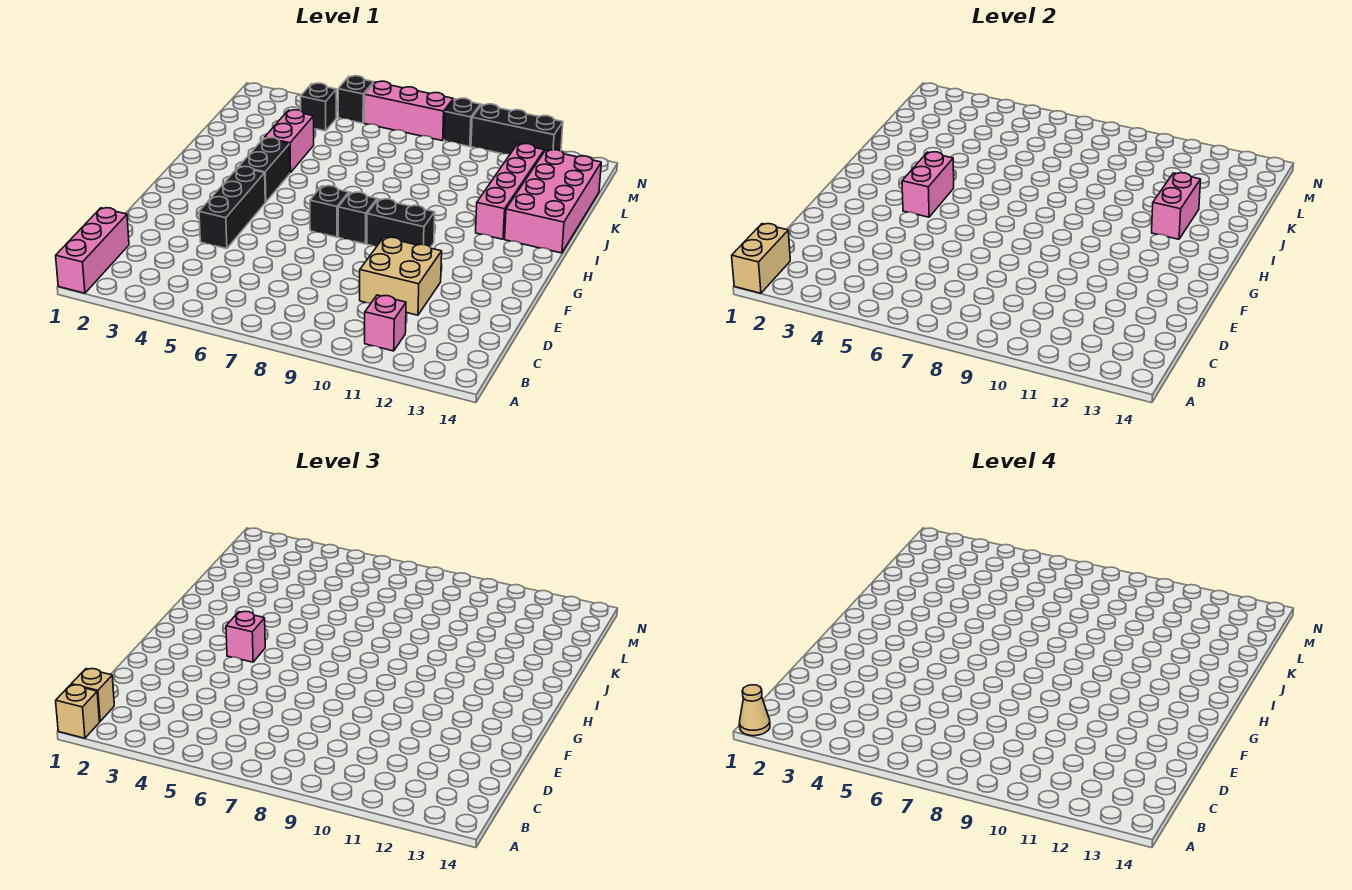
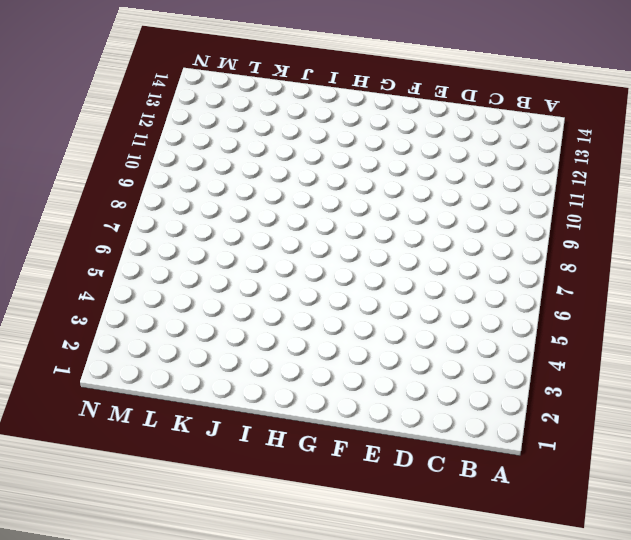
none -> pink brick A1:C1 level 1
none -> pink brick B11 level 1
none -> tan brick D10:E11 level 1

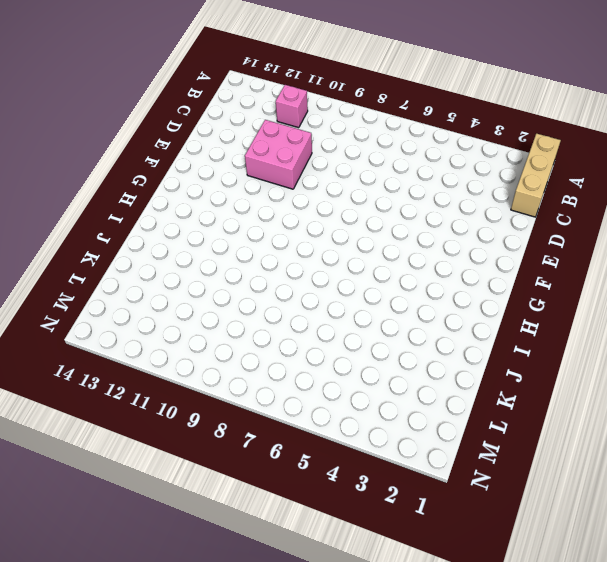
tan brick A1:C1 level 1 -> pink brick A1:C1 level 1
pink brick D10:E11 level 1 -> tan brick D10:E11 level 1
none -> black brick E4:G4 level 1
none -> black brick G7 level 1
none -> black brick G8 level 1

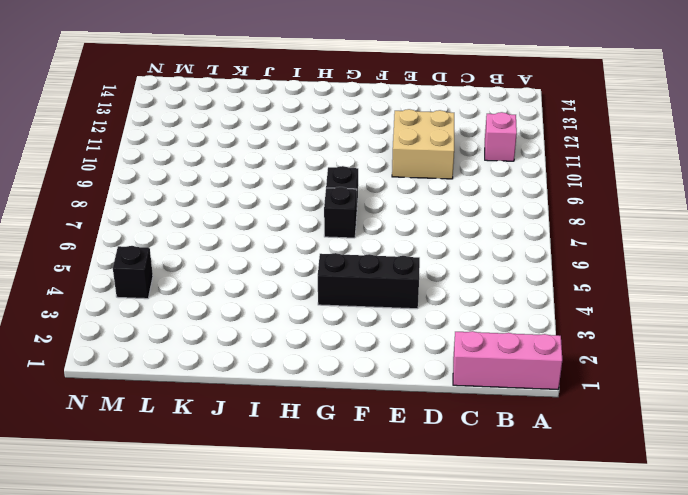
none -> black brick G9:G10 level 1
none -> black brick H4:I4 level 1
none -> pink brick I12:L12 level 1

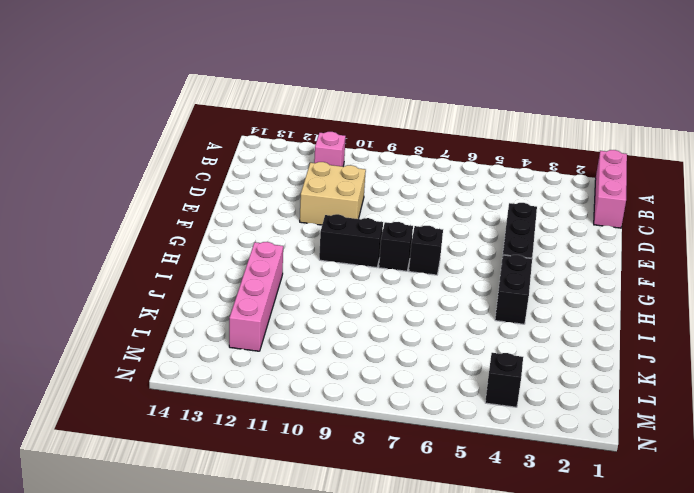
none -> pink brick I13:L14 level 1
none -> pink brick J4:K4 level 1
none -> black brick N5 level 1

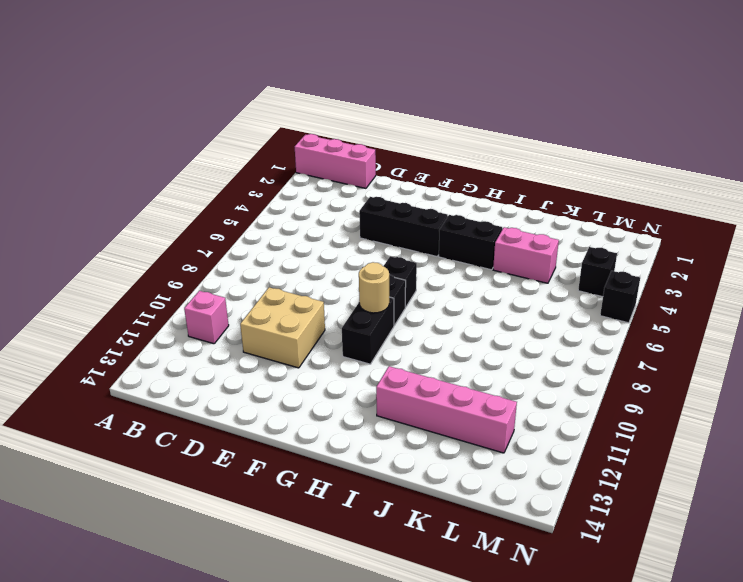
tan round brick G9 level 2 -> none
none -> pink brick I13:L14 level 1
none -> pink brick N6:N8 level 1
none -> black brick N9 level 1

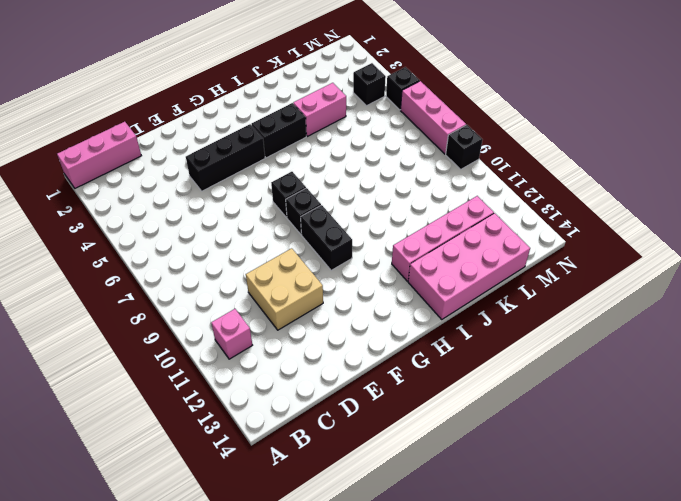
none -> black brick N10:N12 level 1
none -> tan brick A1:B1 level 2
none -> pink brick G4:H4 level 2

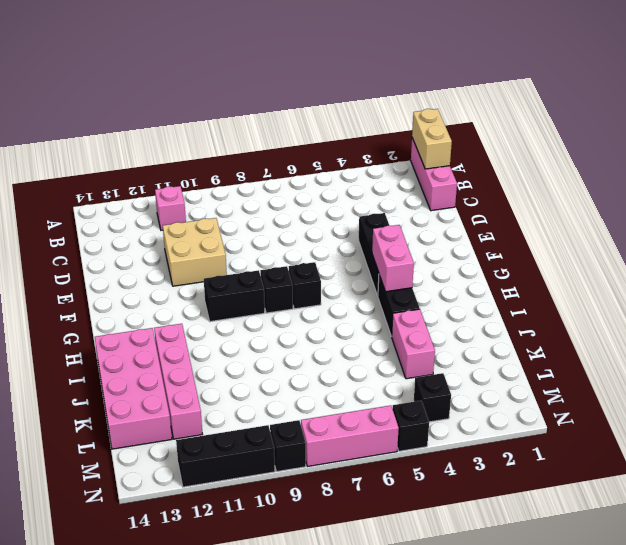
none -> pink brick I12:J12 level 2
none -> tan brick A1 level 3
none -> tan brick B1 level 3

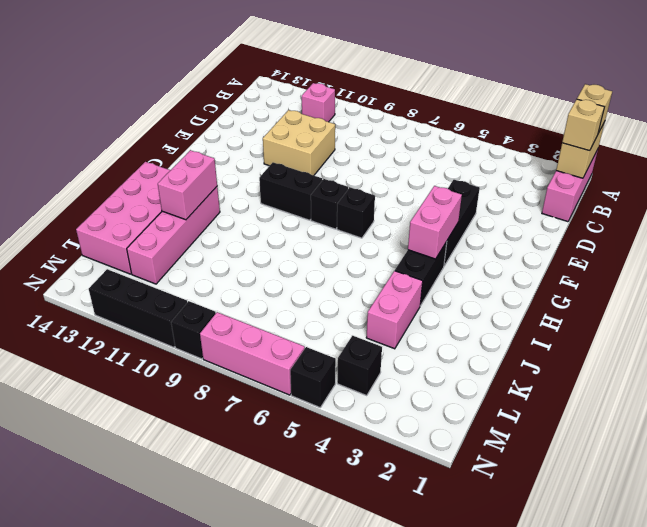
none -> pink brick G4 level 3
none -> tan cone A1 level 4

